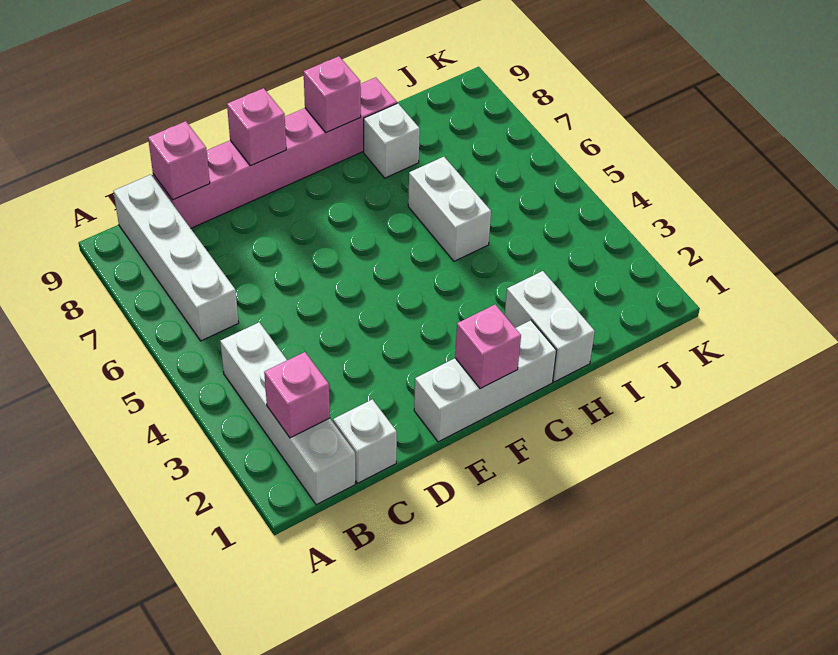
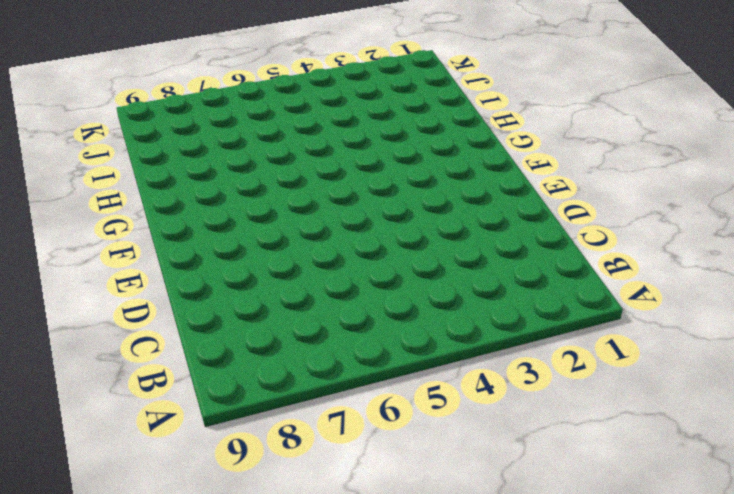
none -> white brick B1:B4 level 1
none -> white brick B6:B9 level 1
none -> white brick C1 level 1

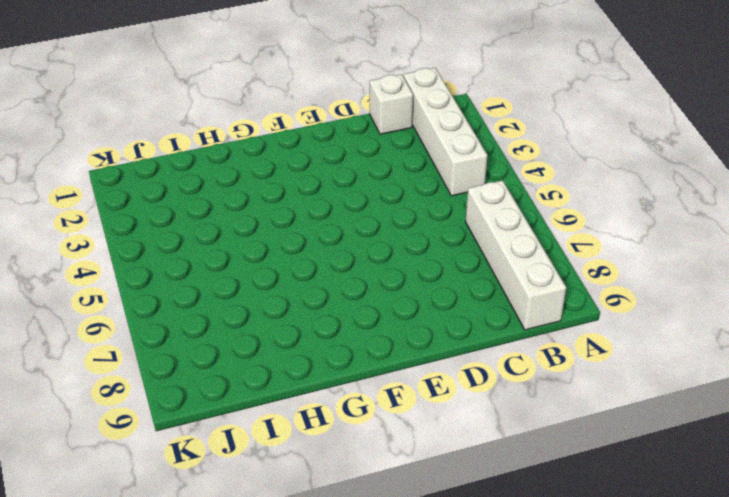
none -> pink brick C9:H9 level 1
none -> white brick E1:G1 level 1
none -> white brick H1:H2 level 1

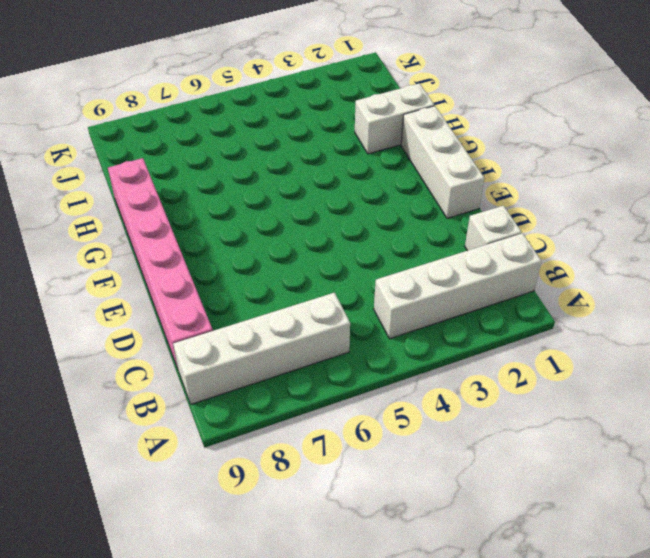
none -> white brick H5:H6 level 1
none -> white brick H8 level 1
none -> pink brick B2 level 2

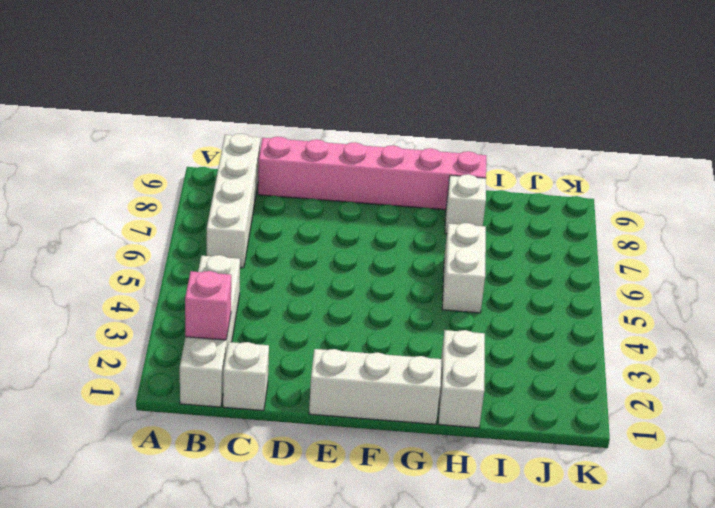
none -> pink brick C9 level 2
none -> pink brick E9 level 2
none -> pink brick F1 level 2

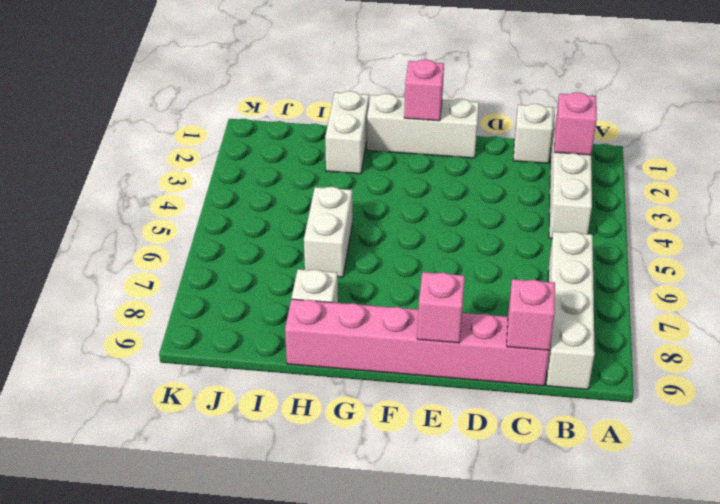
none -> pink brick G9 level 2

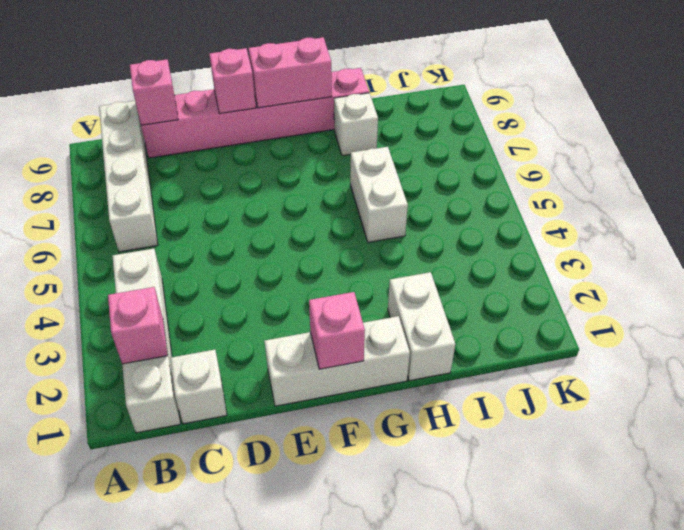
pink brick F9:G9 level 2 -> pink brick G9 level 2

